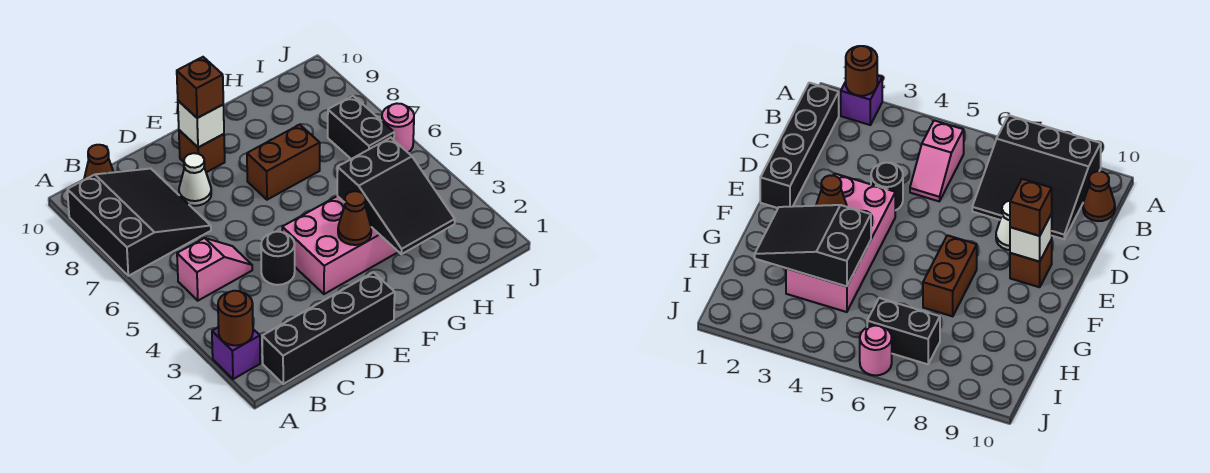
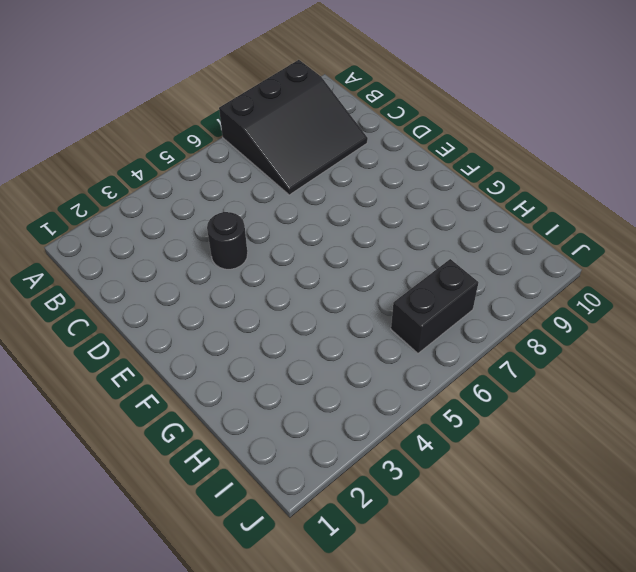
none -> purple brick A2 level 1
none -> black brick B1:E1 level 1
none -> pink slope B5:C5 level 1 top B

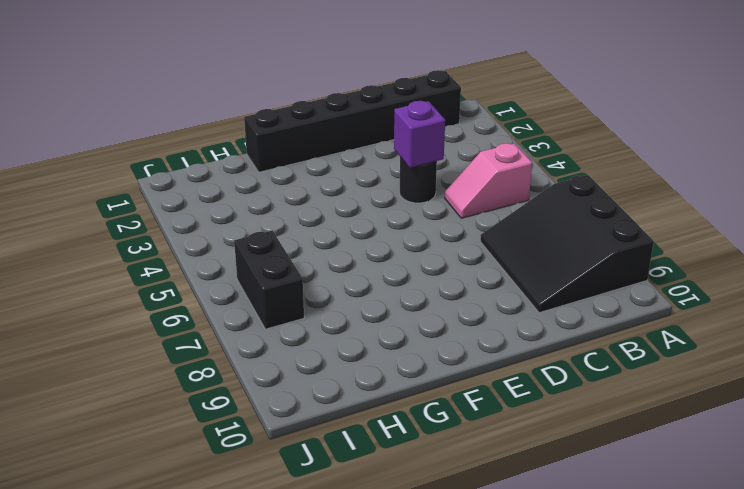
black brick B1:G1 level 1 -> black brick B1:E1 level 1
purple brick D4 level 2 -> purple brick A2 level 1
none -> brown cone B10 level 1
none -> white cone D8 level 1
none -> pink brick E3:H4 level 1

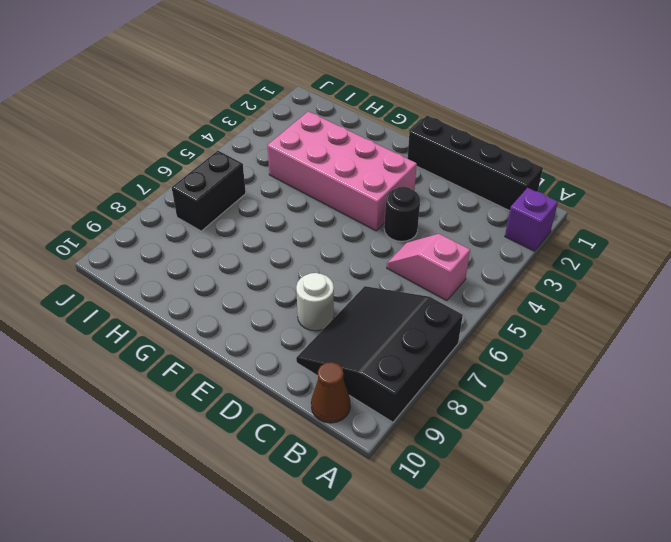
white round brick D8 level 1 -> white cone D8 level 1
none -> brown brick E9 level 1
none -> brown brick F7:G7 level 1
none -> pink round brick J6 level 1

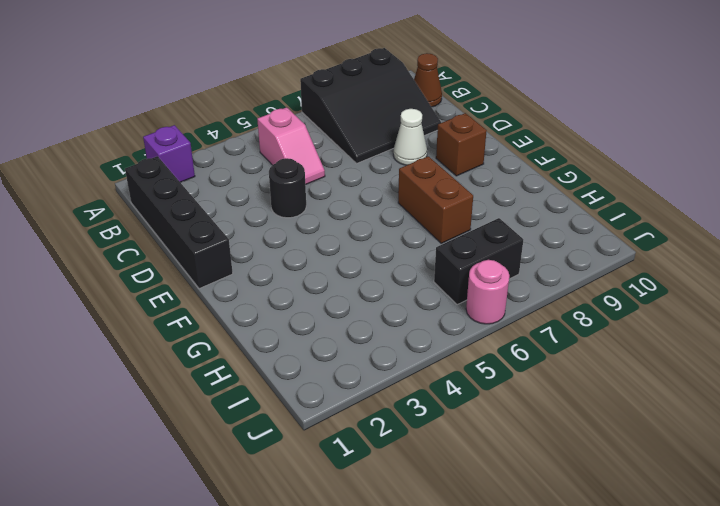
none -> pink brick E3:H4 level 1
none -> brown round brick A2 level 2
none -> white brick E9 level 2

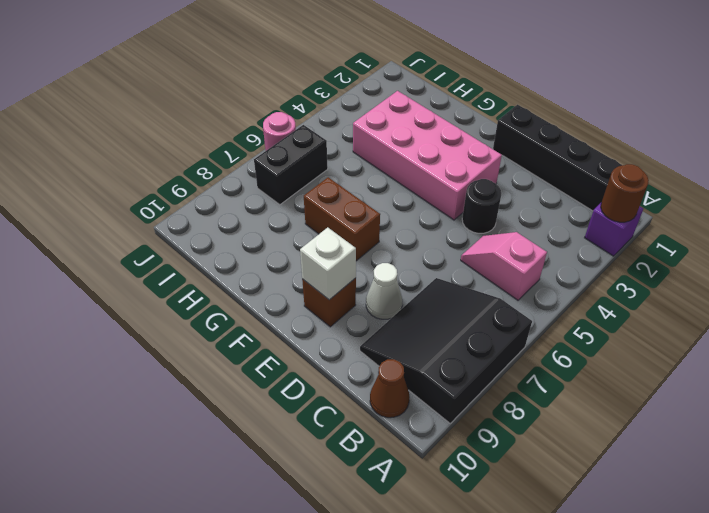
none -> brown cone F3 level 2
none -> black slope G2:H4 level 2 top 4
none -> brown brick E9 level 3

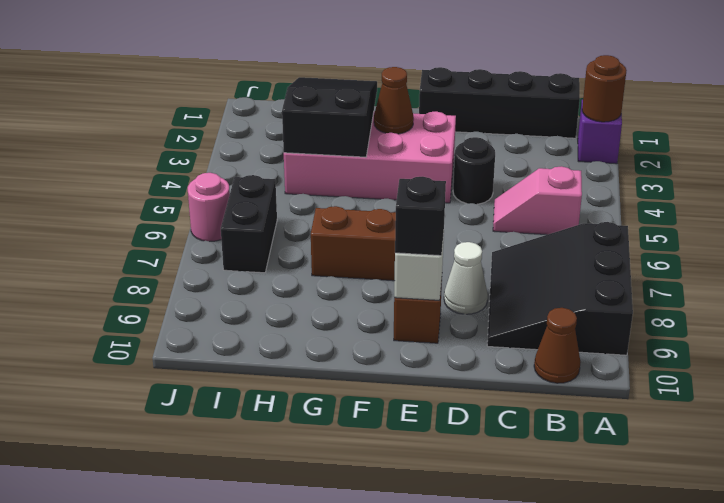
black brick E9 level 3 -> brown brick E9 level 3

